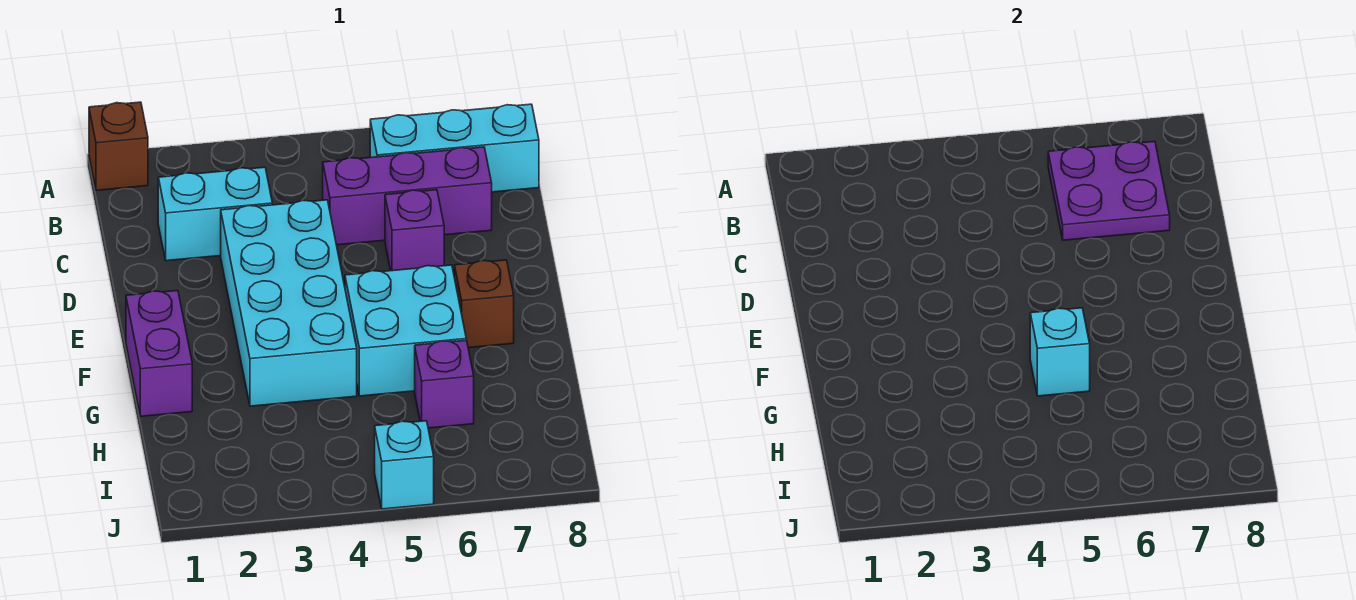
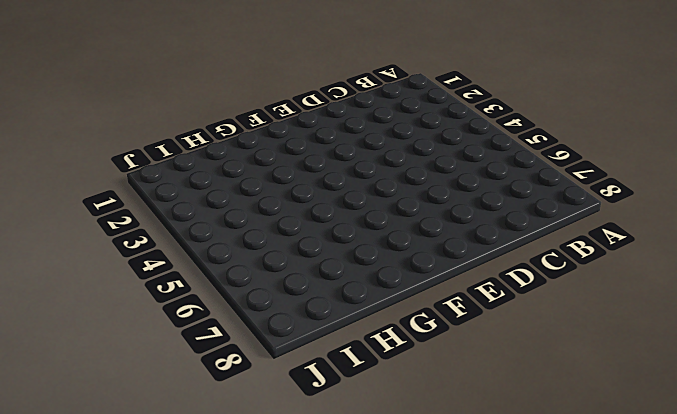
none -> brown brick A1 level 1
none -> cyan brick B6:B8 level 1
none -> cyan brick C2:C3 level 1

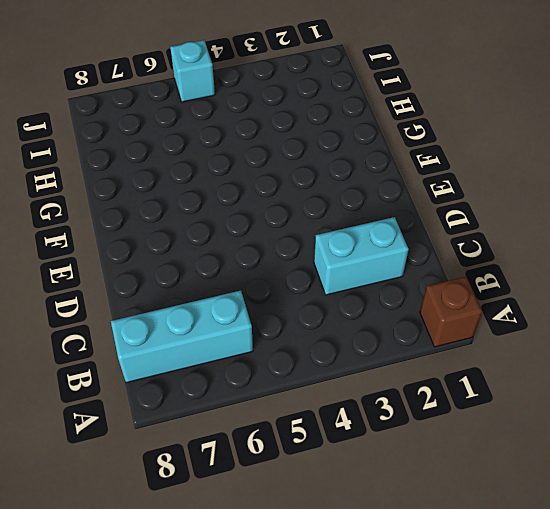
none -> purple brick C5:C7 level 1
none -> cyan brick D3:G4 level 1
none -> purple brick D6 level 1

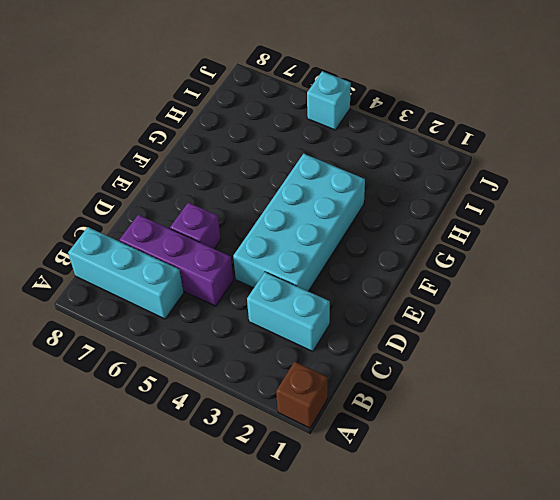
none -> purple brick F1:G1 level 1
none -> cyan brick F5:G6 level 1
none -> brown brick F7 level 1

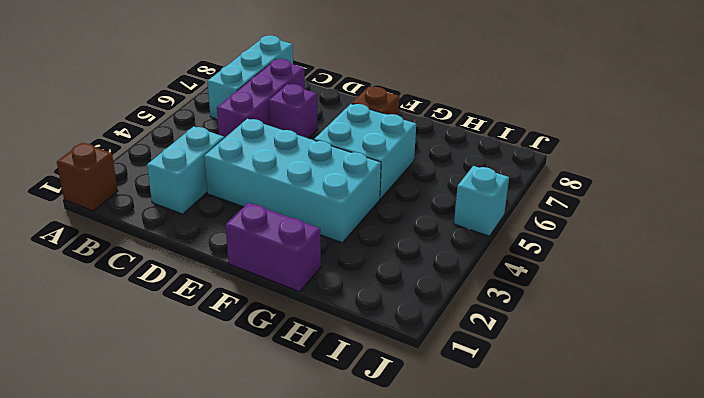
none -> purple brick H6 level 1
none -> purple plate B6:C7 level 2
none -> cyan brick G5 level 2

